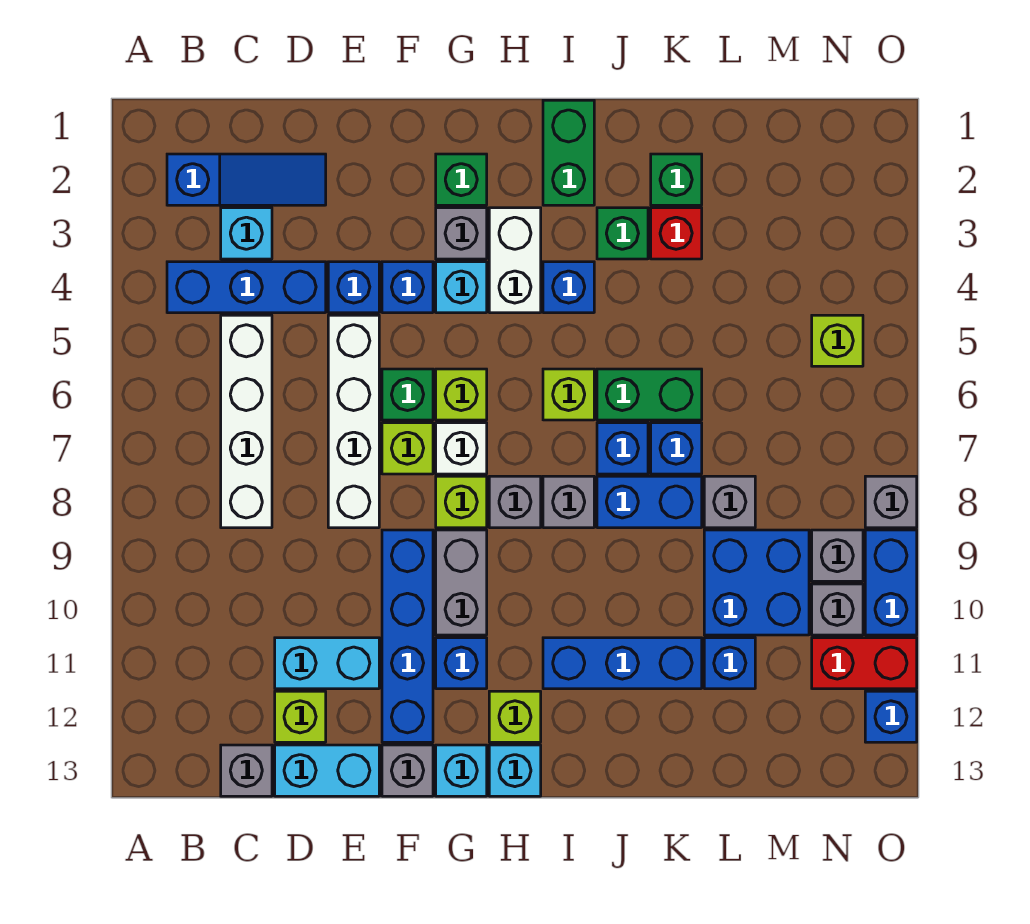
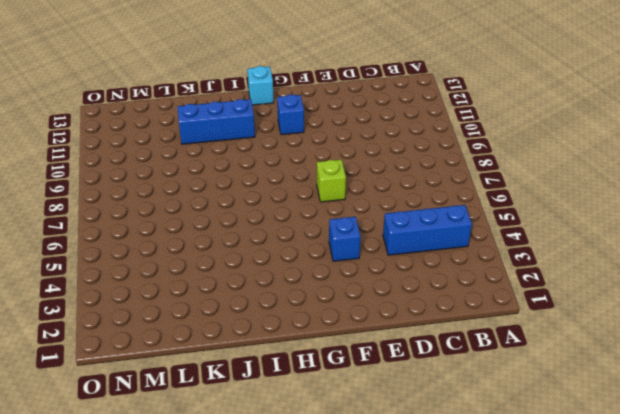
none -> blue slope B2:D2 level 1 top B
none -> cyan brick C3 level 1
none -> white brick C5:C8 level 1
none -> grey brick C13 level 1

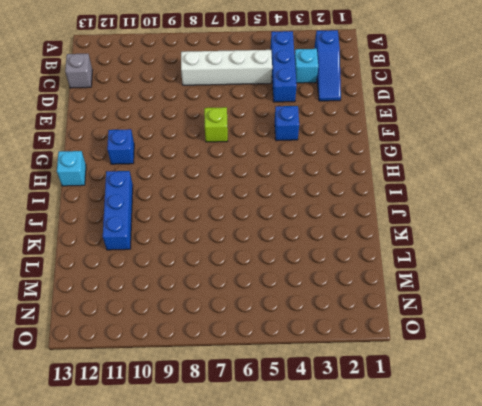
none -> cyan brick D11:E11 level 1
none -> lime brick D12 level 1
none -> cyan brick D13:E13 level 1
none -> blue brick E4 level 1

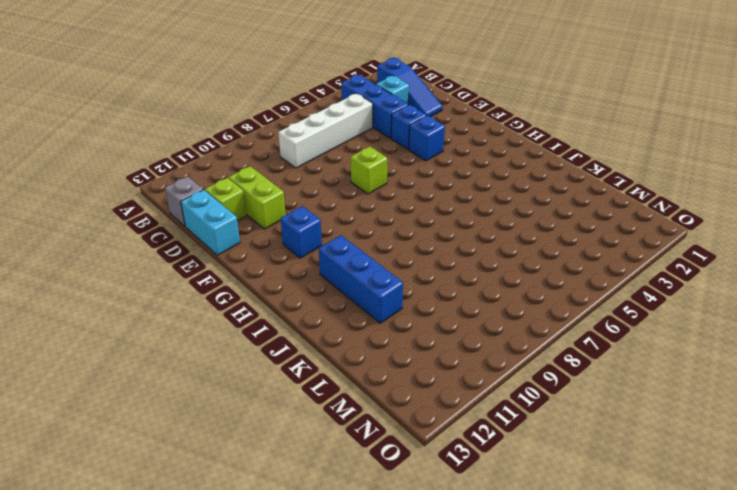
lime brick D11:E11 level 1 -> cyan brick D11:E11 level 1
none -> white brick E5:E8 level 1
none -> green brick F6 level 1
none -> blue brick F9:F12 level 1
none -> grey brick F13 level 1

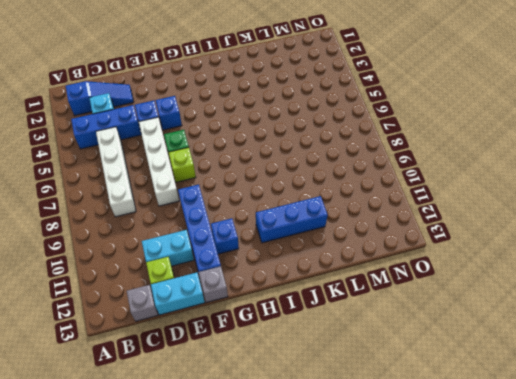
none -> green brick G2 level 1
none -> grey brick G3 level 1
none -> cyan brick G4 level 1
none -> lime brick G6 level 1

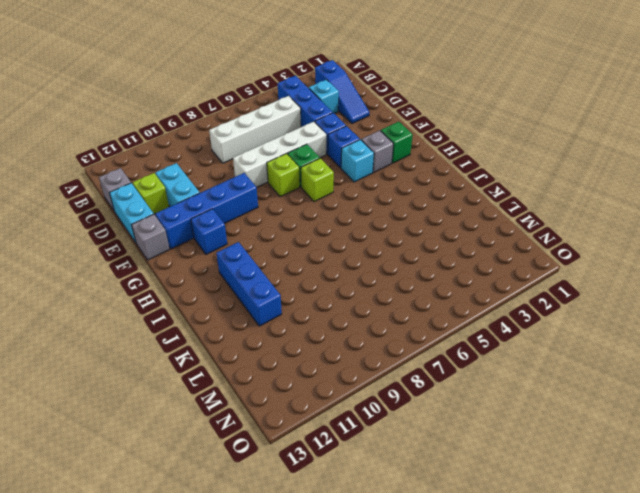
none -> white brick G7 level 1
none -> lime brick G8 level 1
none -> grey brick G9:G10 level 1
none -> cyan brick G13 level 1

